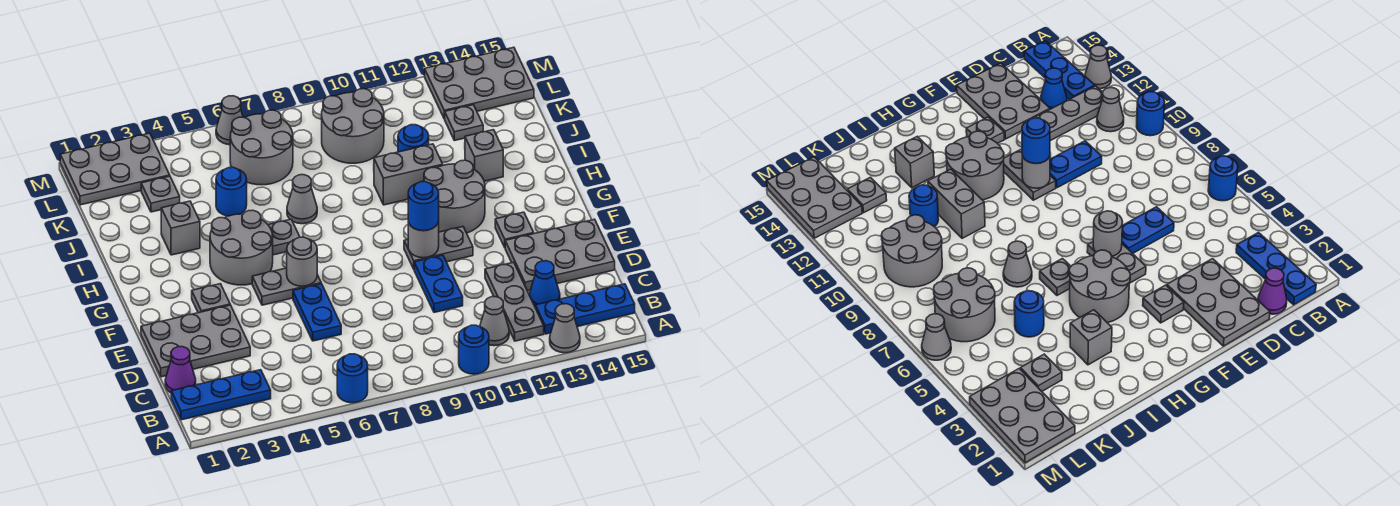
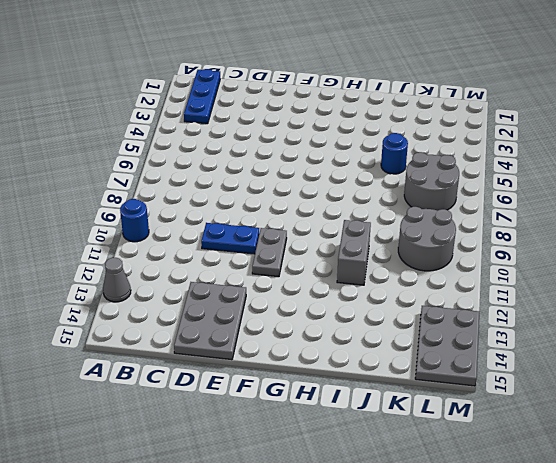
none -> blue round brick A6 level 1
none -> grey cone B11 level 1
none -> grey plate B12:D12 level 1
none -> blue plate B13:B15 level 1

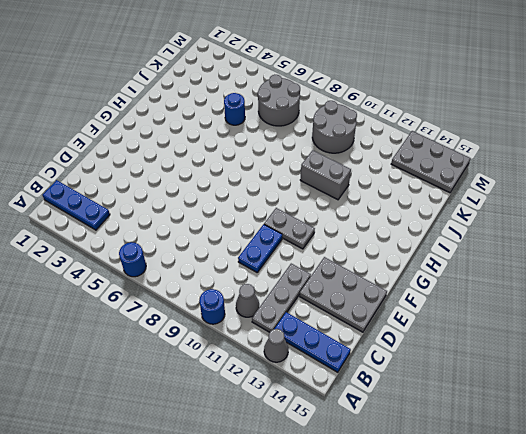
none -> purple cone C1 level 1
none -> blue cone C13 level 1
none -> grey plate D1:E3 level 1
none -> blue plate D6:E6 level 1

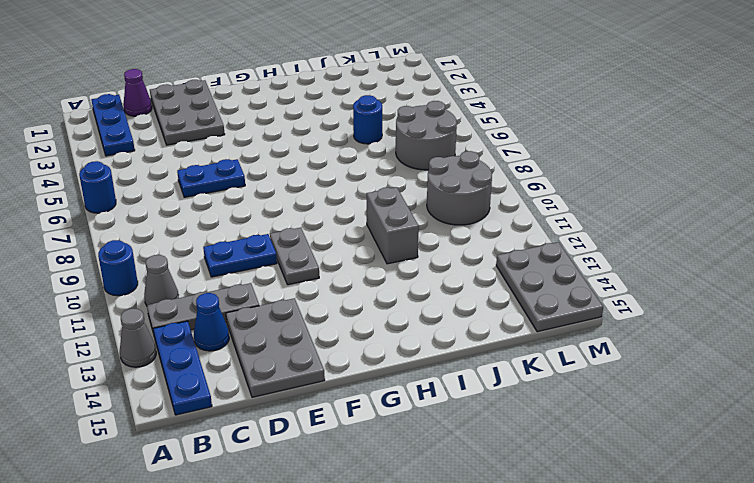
none -> grey plate F3 level 1
none -> grey plate F5:F6 level 1
none -> grey plate F13 level 1
none -> grey round brick G4:H5 level 1

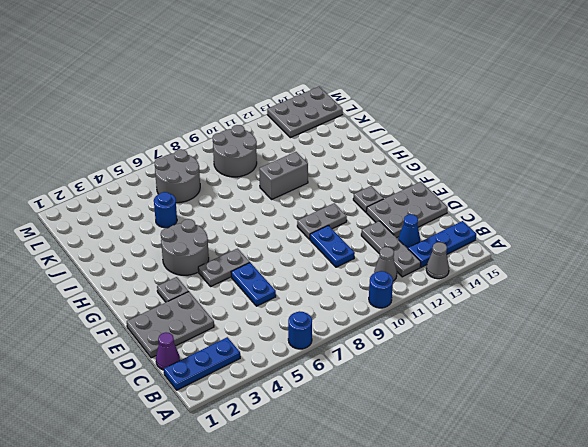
none -> grey round brick G11:H12 level 1
none -> grey plate H6 level 1
none -> grey brick I3 level 1
none -> grey cone I7 level 1

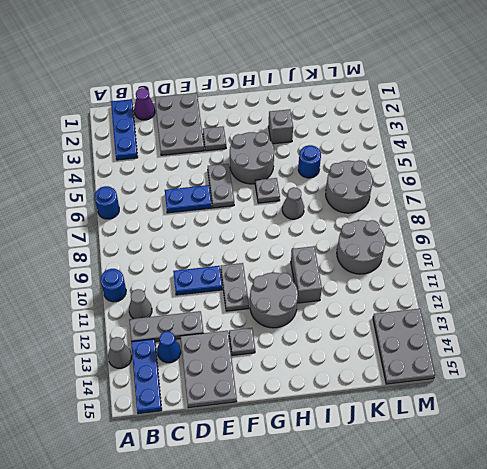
none -> grey brick I13 level 1
none -> blue round brick J11 level 1
none -> grey plate K3 level 1
none -> grey plate K13 level 1

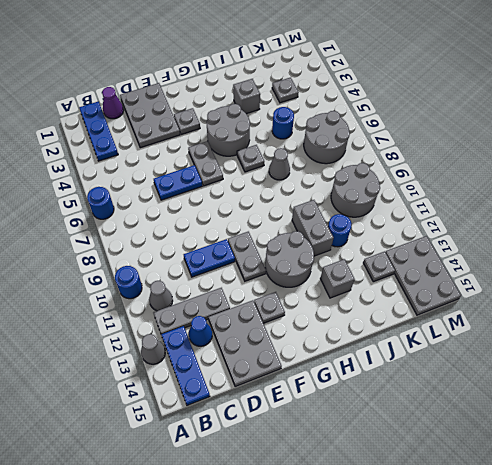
none -> grey plate L1:M3 level 1
none -> grey cone M6 level 1
none -> grey round brick F6 level 2
none -> grey round brick F10 level 2

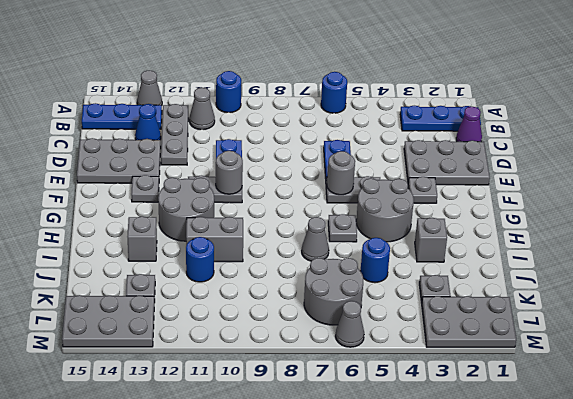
none -> grey round brick K9:L10 level 1
none -> blue round brick F10 level 3

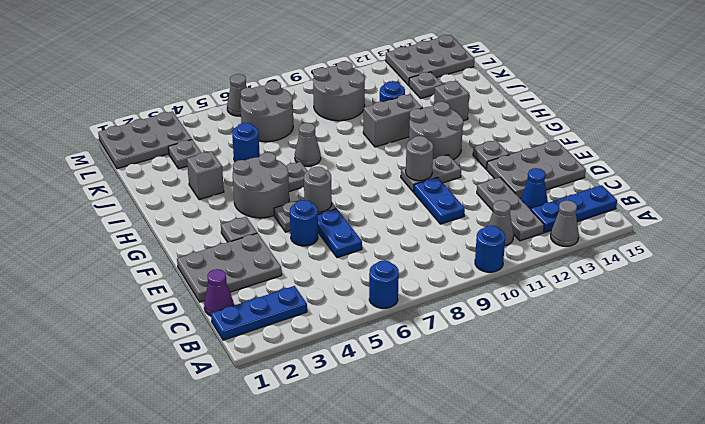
blue round brick E5 level 1 -> blue round brick F10 level 3

